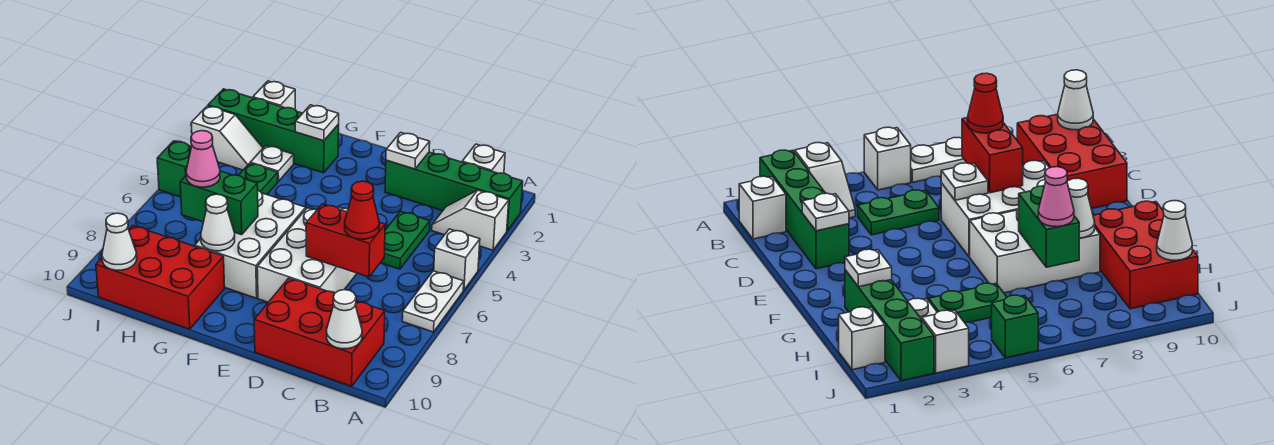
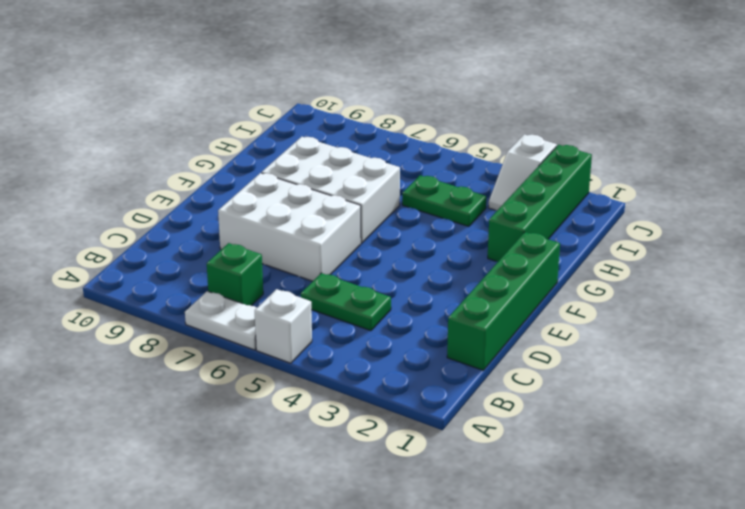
green brick B7 level 1 -> green brick J5 level 1
green brick C1:F1 level 1 -> green brick A2:D2 level 1
none -> white slope A3:B3 level 1 top A
none -> white brick B1 level 1
none -> red brick B9:D10 level 1

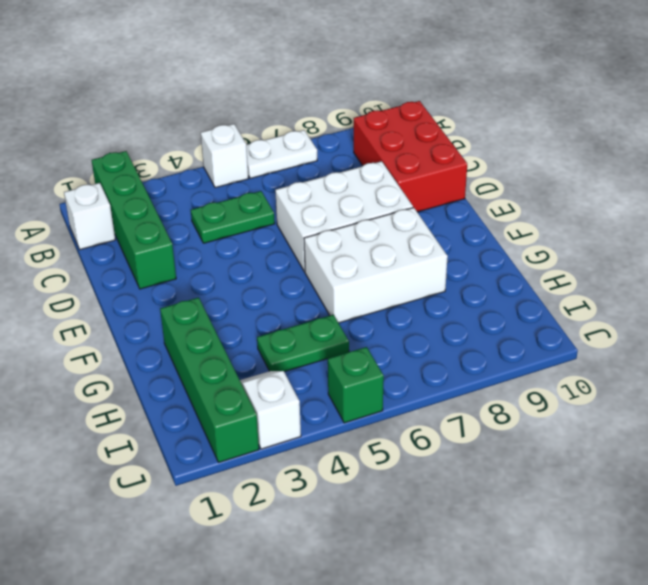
none -> white slope A3:B3 level 1 top A
none -> red brick G9:I10 level 1
none -> white plate H3 level 1

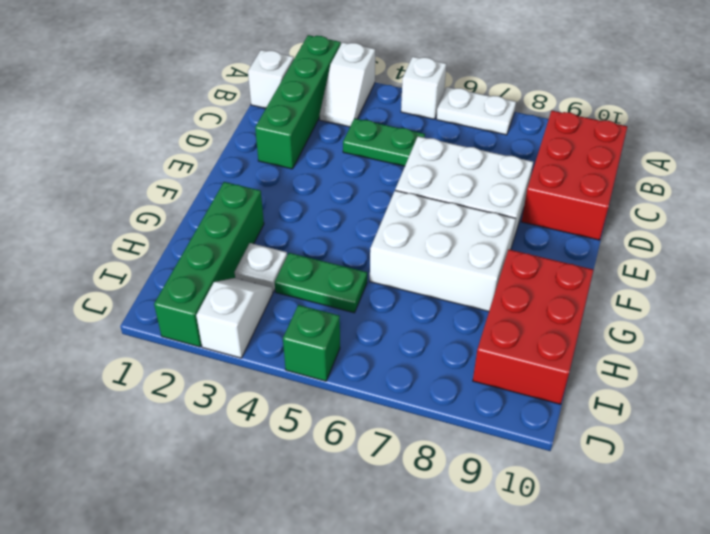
none -> white brick I1 level 1
none -> white cone B10 level 2
none -> red brick C7:D7 level 2

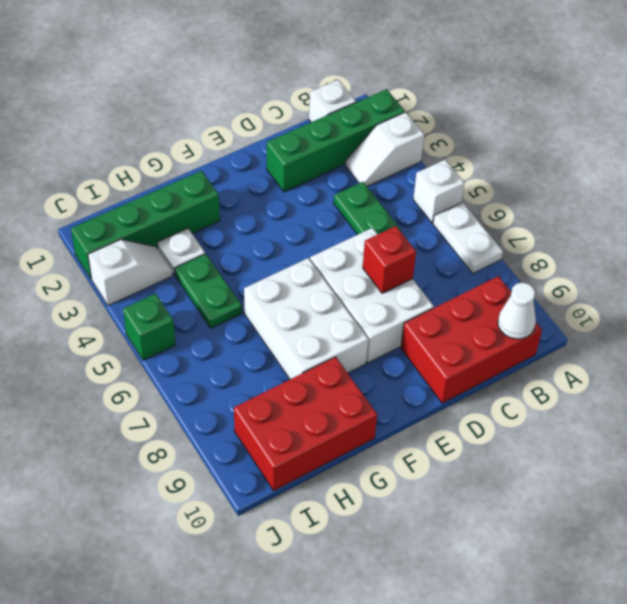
red brick D7 level 2 -> red brick C7:D7 level 2
none -> white brick I1 level 1
none -> white plate D2 level 2
none -> white plate D6 level 2

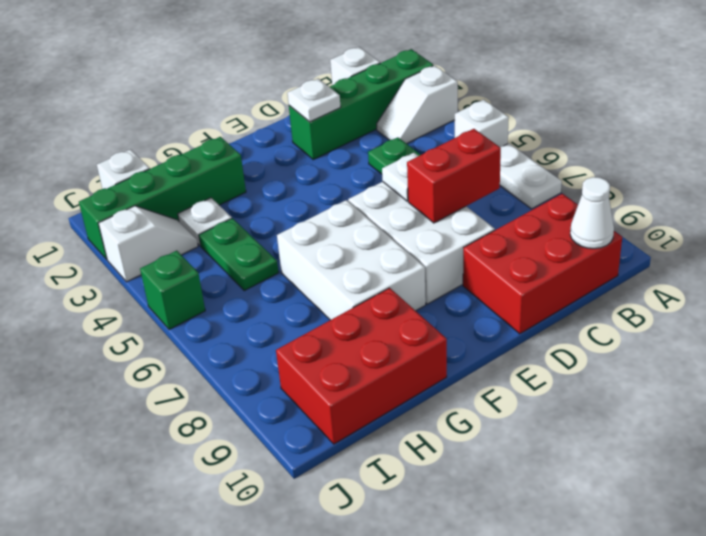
none -> white plate G2 level 2
none -> green brick G7:H7 level 2
none -> white cone G8 level 2

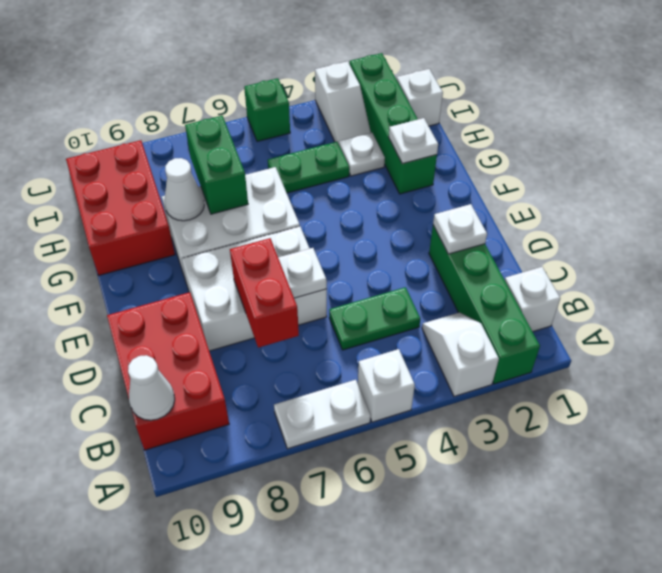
none -> white cone I10 level 2
none -> red cone C7 level 3
none -> pink cone H7 level 3

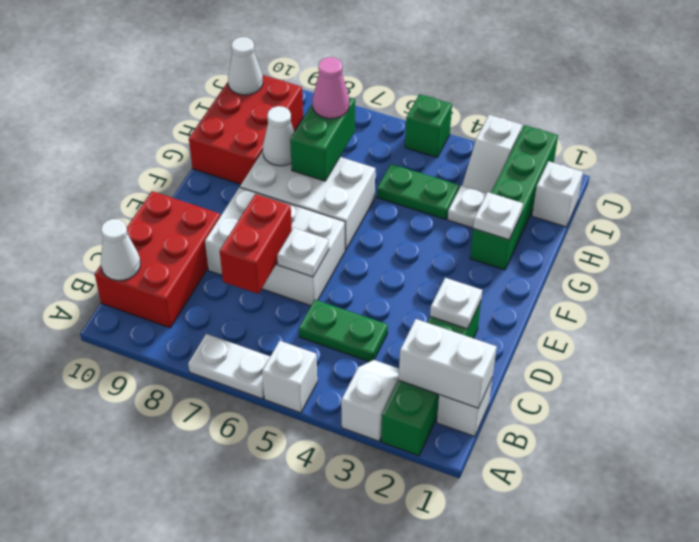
white brick B1:B2 level 2 -> none
none -> red cone C7 level 3

